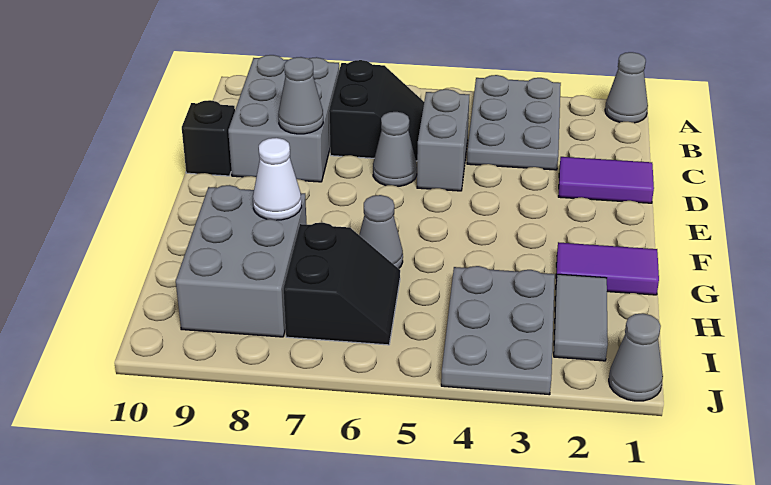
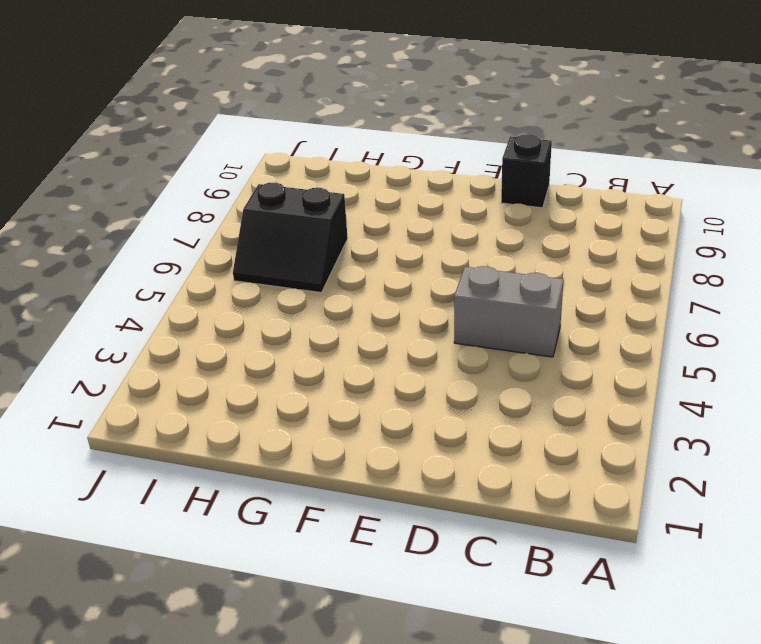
none -> grey cone A1 level 1
none -> grey plate A3:C4 level 1
none -> black slope B6:C7 level 1 top 7

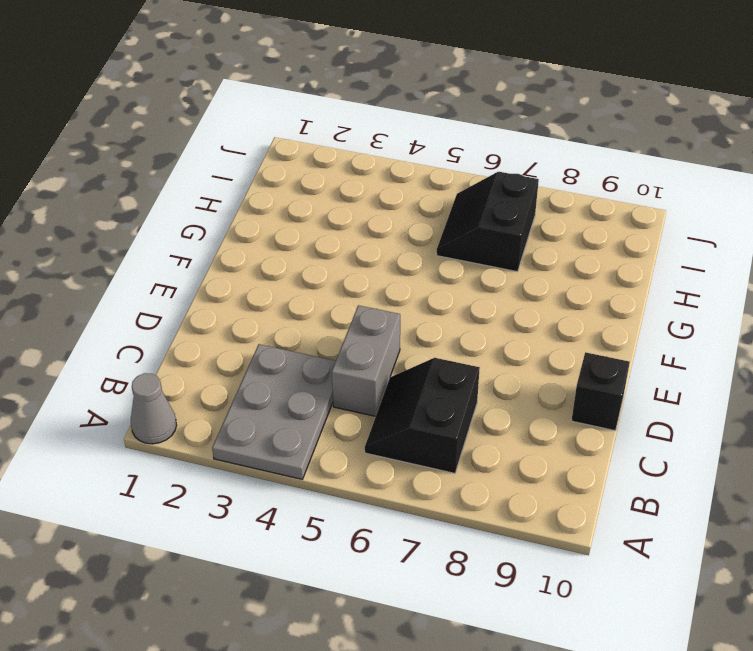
none -> grey brick B8:D9 level 1
none -> purple tile D1:D2 level 1
none -> grey cone D6 level 1

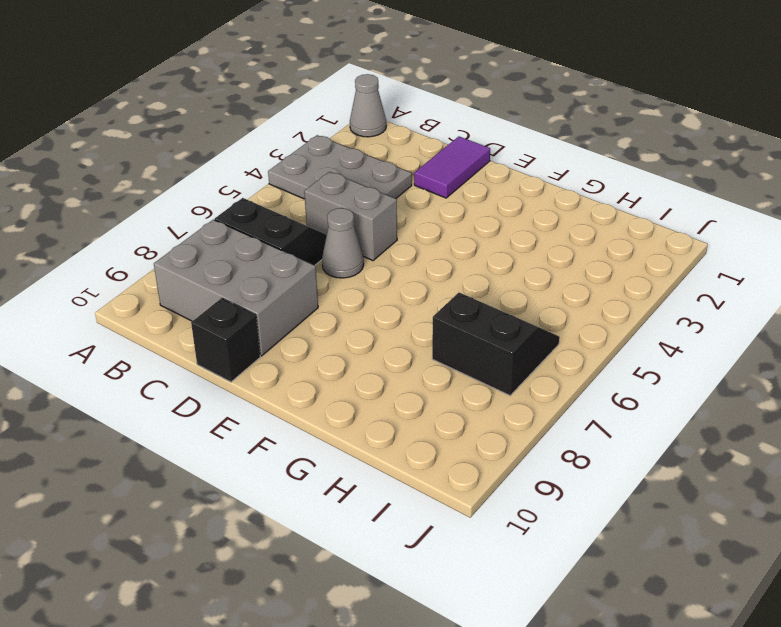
none -> purple tile G1:G2 level 1
none -> grey cone G6 level 1
none -> grey brick G8:I9 level 1

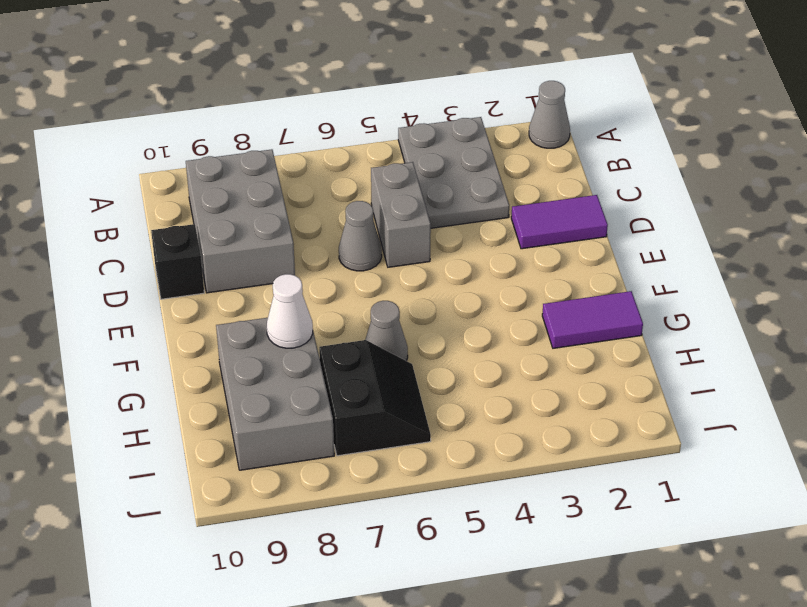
none -> black slope B6:C7 level 1 top 7
none -> grey tile H2:I2 level 1
none -> grey plate H3:J4 level 1

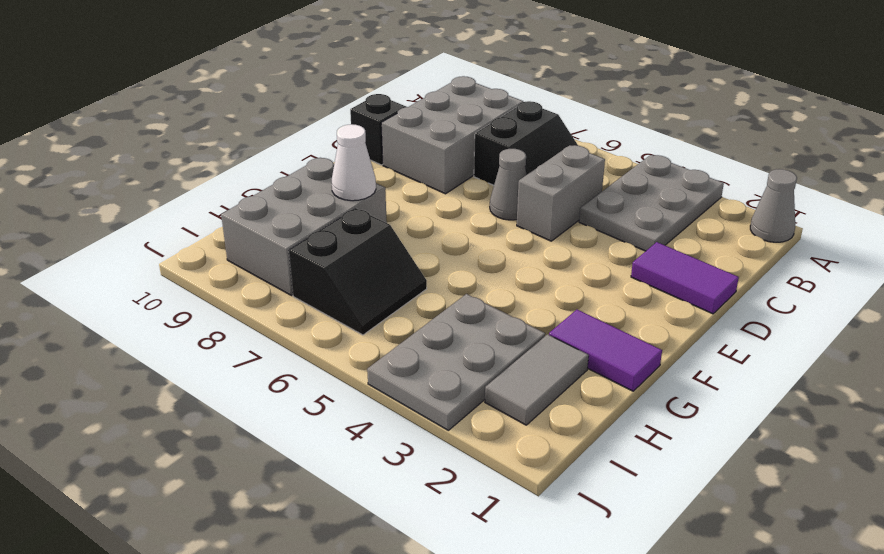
none -> grey cone G6 level 1
none -> grey cone J1 level 1
none -> grey cone D8 level 2

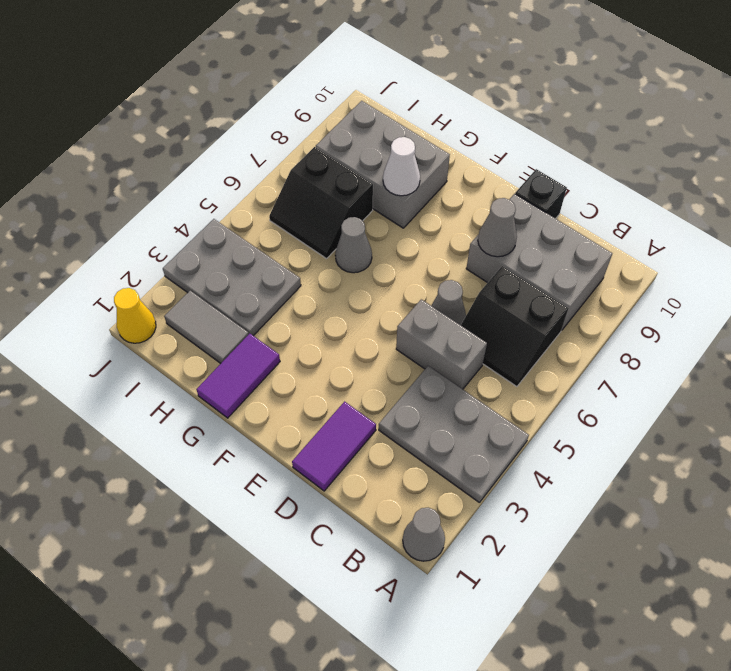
yellow cone J1 level 1 -> grey cone J1 level 1

